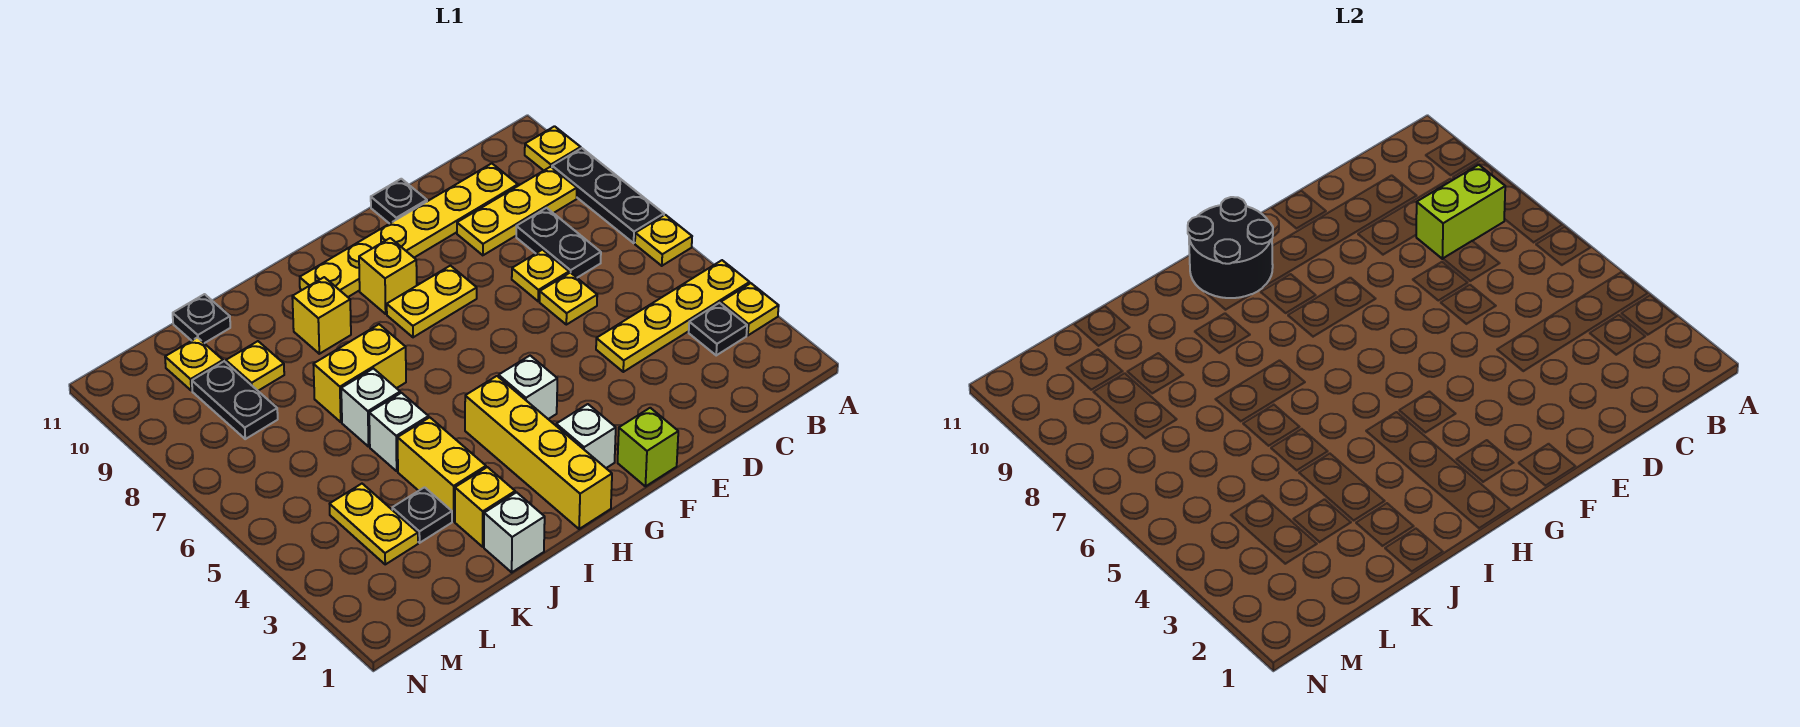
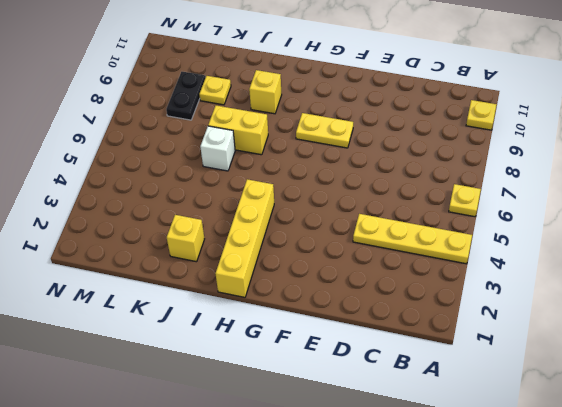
none -> yellow plate A3 level 1
none -> black plate A7:A9 level 1
none -> black plate B3 level 1
none -> yellow plate B9:D9 level 1

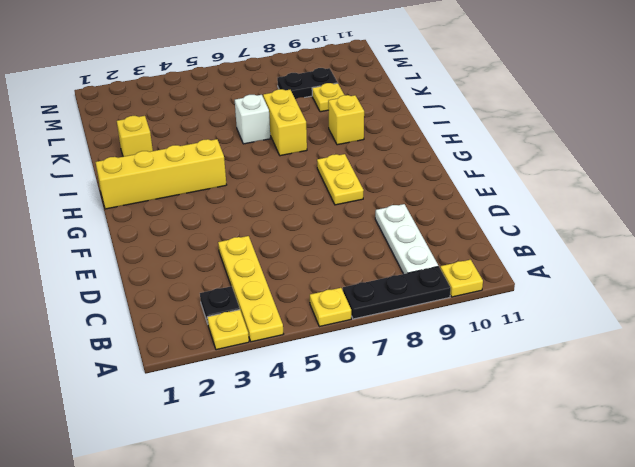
white plate B9:D9 level 1 -> yellow plate B9:D9 level 1
none -> black plate C7:C8 level 1
none -> yellow plate C10:H10 level 1
none -> yellow plate D6 level 1
none -> yellow plate D7 level 1

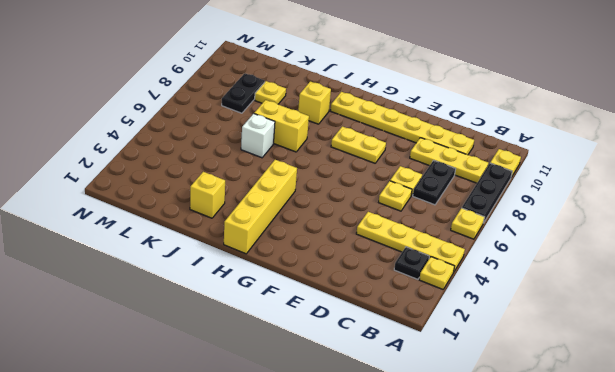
none -> black plate E11 level 1
none -> lime brick F1 level 1
none -> white brick G2 level 1
none -> white brick G4 level 1

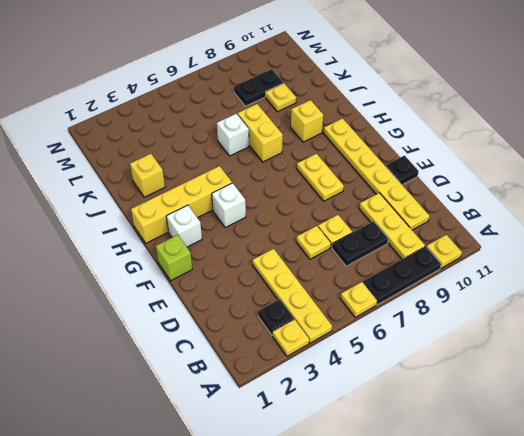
none -> yellow brick G9 level 1
none -> white brick J1 level 1
none -> yellow brick J3:J4 level 1
none -> white brick J5 level 1

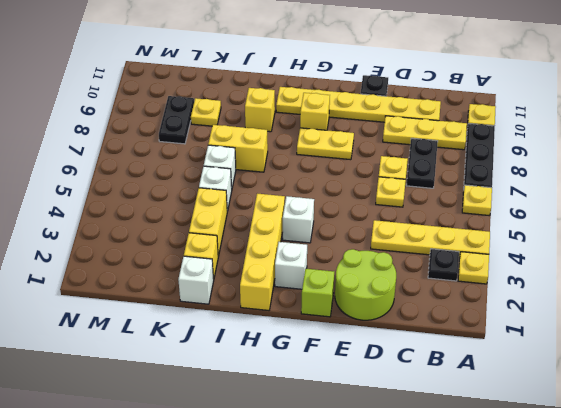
lime round brick D1:E2 level 1 -> none
none -> black plate K3 level 1
none -> black plate K11 level 1
none -> yellow plate L3:L4 level 1
none -> yellow plate L10 level 1

